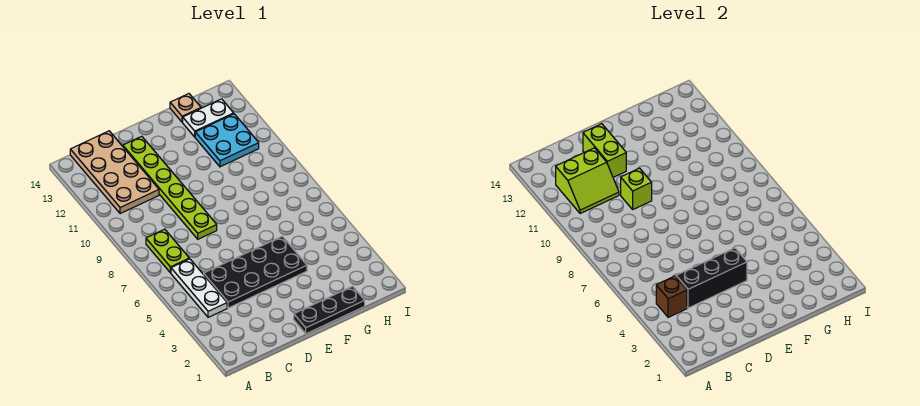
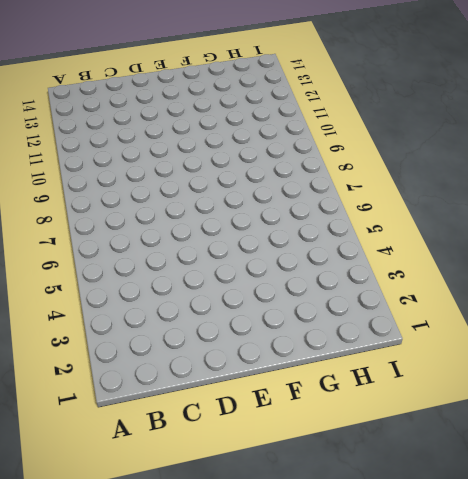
none -> white plate B4:B6 level 1
none -> lime plate B7:B8 level 1
none -> tan plate B11:C14 level 1

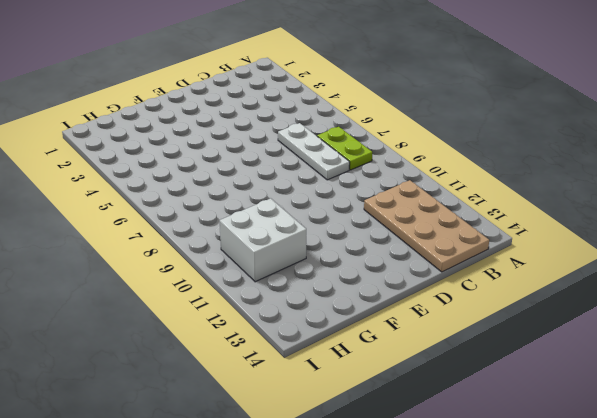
white plate C6:C8 level 1 -> white plate B4:B6 level 1
white brick G10:H11 level 1 -> cyan plate G11:H12 level 1
none -> black plate C4:F5 level 1
none -> lime plate D8:D13 level 1
none -> black plate E1:G1 level 1

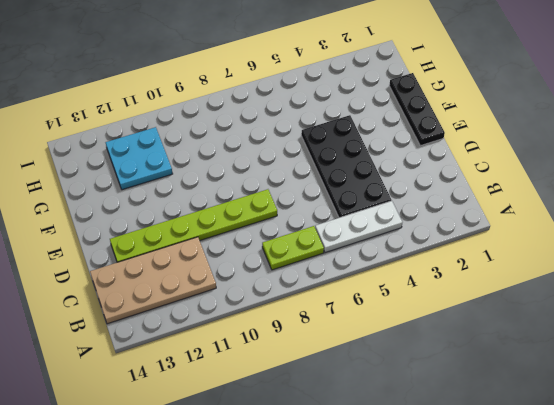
none -> white plate G13:H13 level 1
none -> tan plate G14 level 1
none -> brown brick B4 level 2

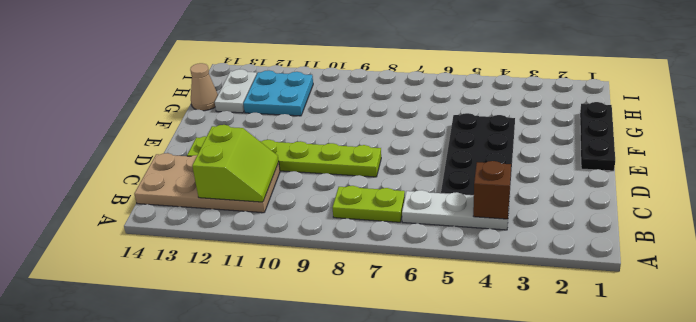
tan cone G14 level 1 -> tan plate G14 level 1
none -> black brick C4:E4 level 2
none -> lime brick D10 level 2
none -> lime brick D12:D13 level 2

